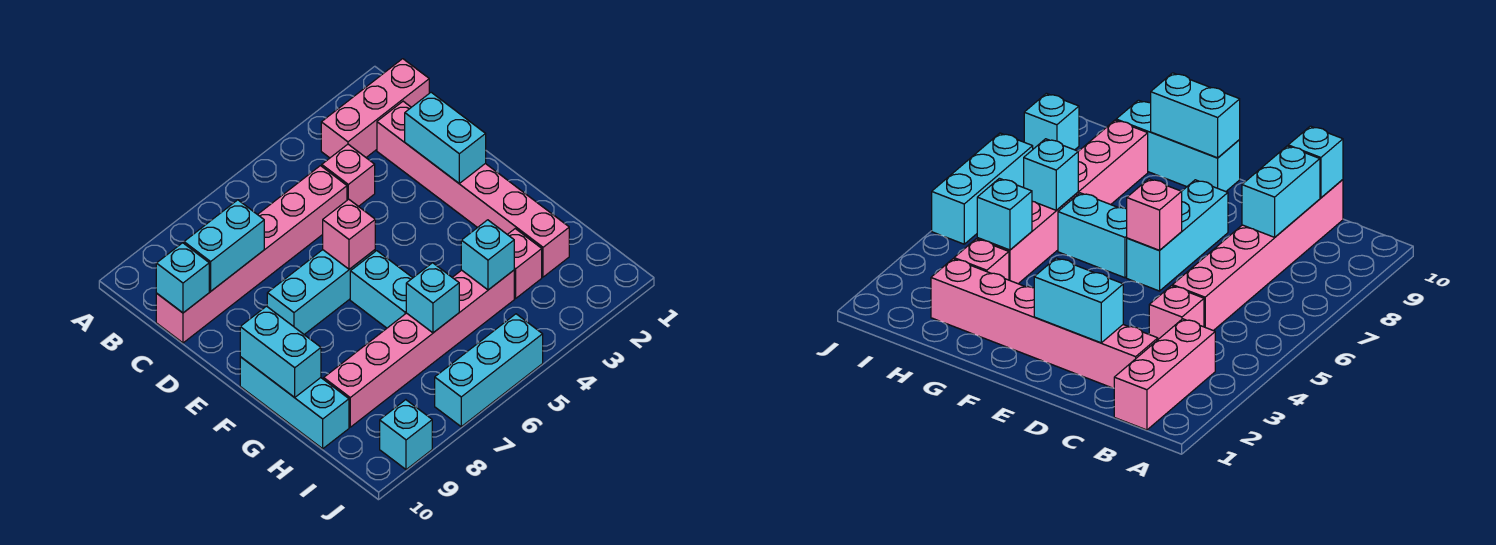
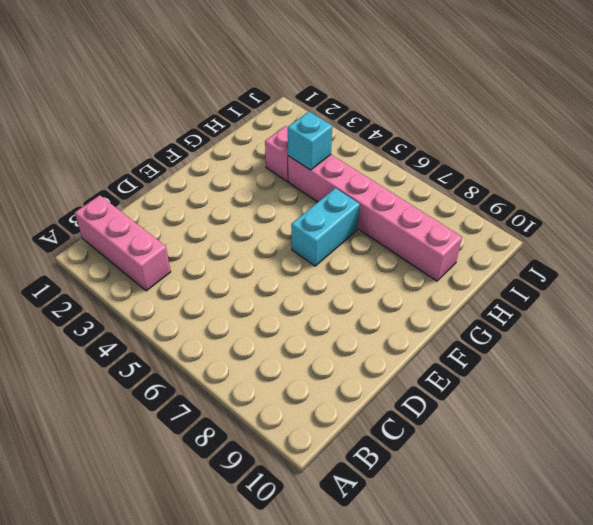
none -> pink brick C2:H2 level 1
none -> pink brick C4 level 1
none -> pink brick C5:C10 level 1

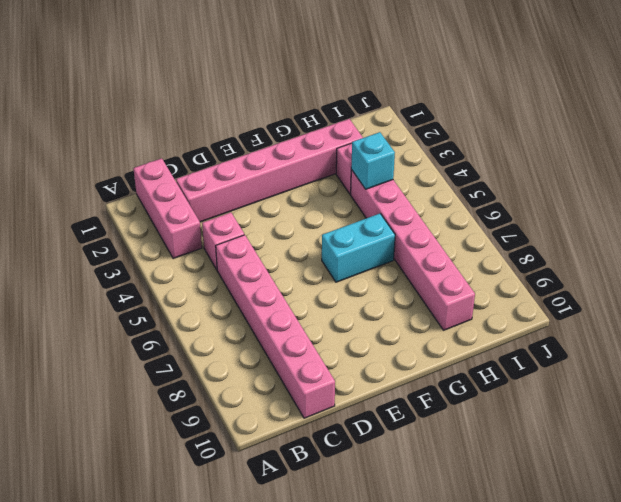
none -> cyan brick E6:E8 level 1
none -> cyan brick F10:H10 level 1
none -> cyan brick J5:J7 level 1

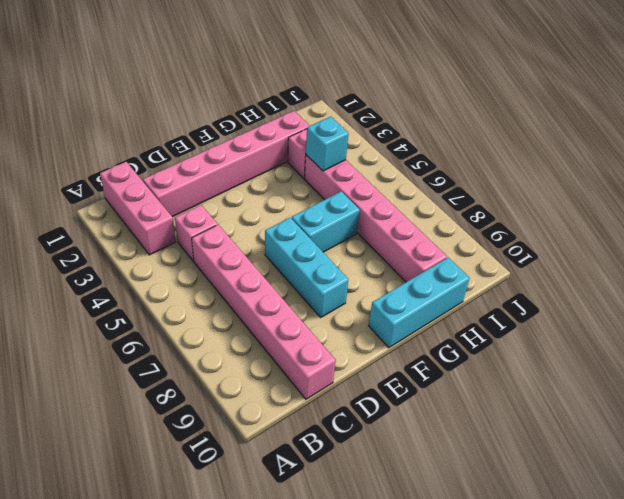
none -> cyan brick J5:J7 level 1
none -> cyan brick J9 level 1
none -> cyan brick C8:C9 level 2

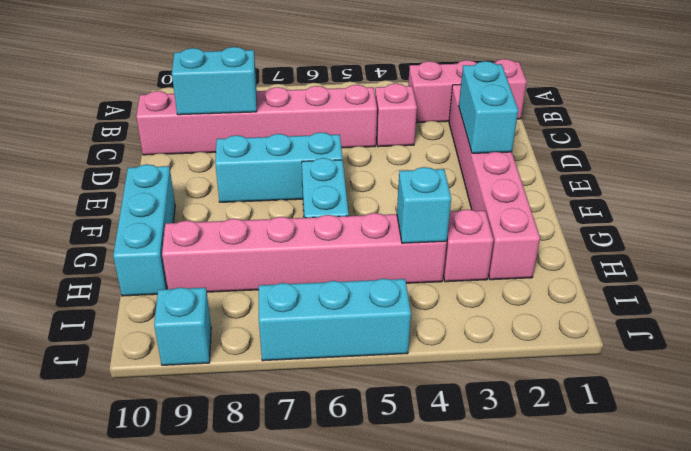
none -> cyan brick C10 level 2
none -> pink brick E6 level 2
none -> cyan brick F10:G10 level 2

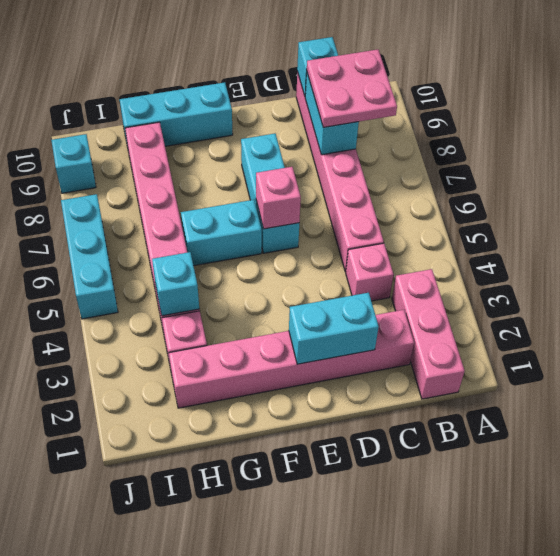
pink plate B8:C9 level 3 -> none
none -> cyan brick F10:G10 level 2
none -> cyan brick H6 level 2

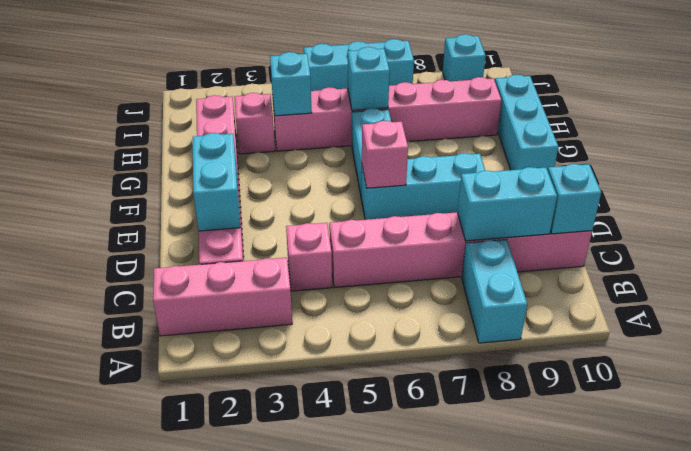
cyan brick A8:B8 level 1 -> cyan brick F10:G10 level 2

